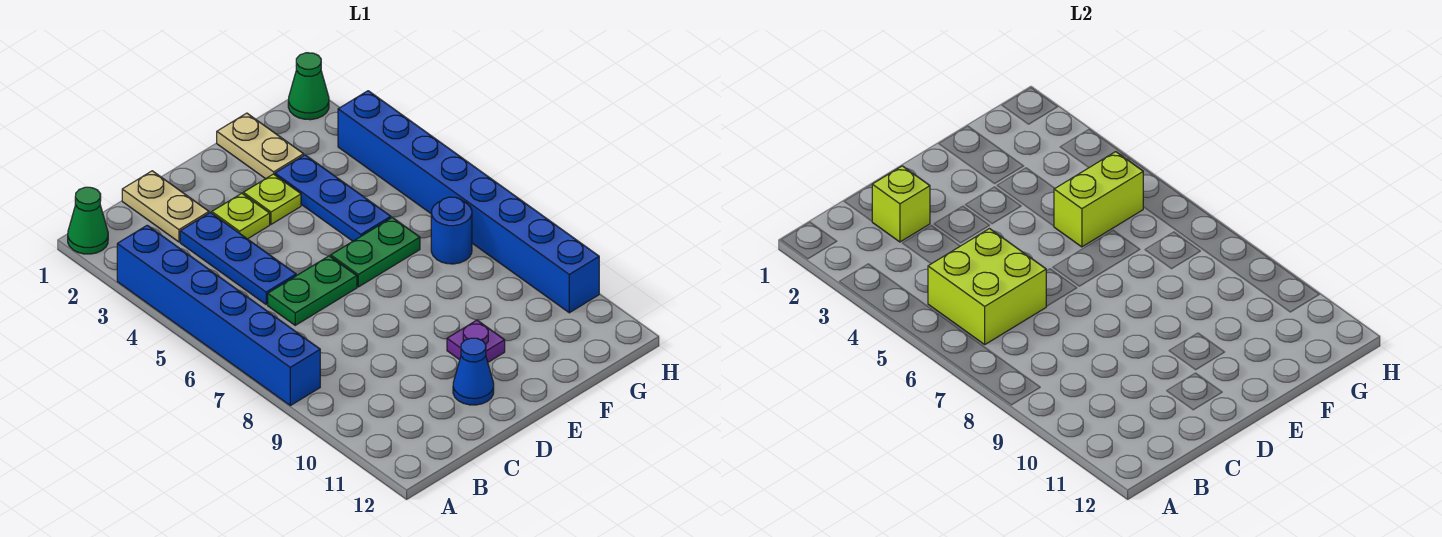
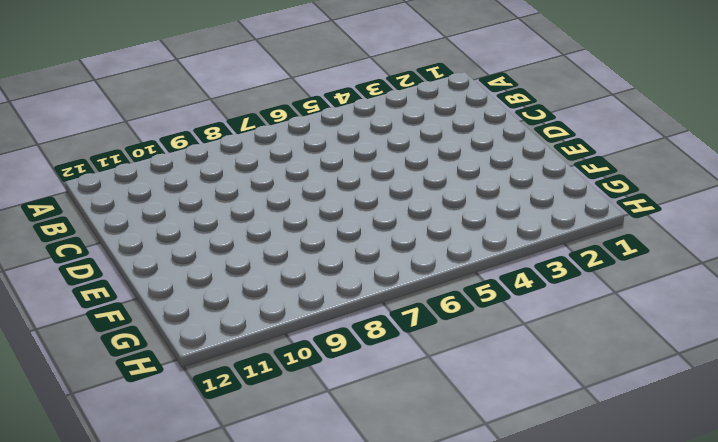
none -> green cone A1 level 1
none -> blue brick A3:A8 level 1
none -> tan plate C1:C2 level 1

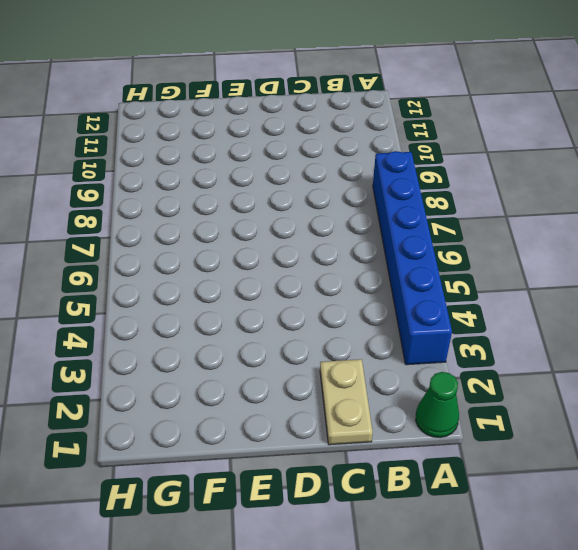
none -> blue plate C3:C5 level 1
none -> green plate C6:D6 level 1
none -> lime plate D3 level 1

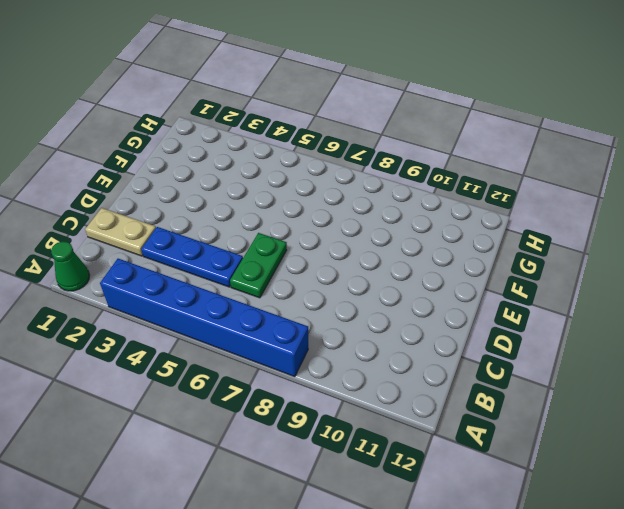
none -> lime plate D3 level 1
none -> blue cone D11 level 1
none -> lime plate E3 level 1

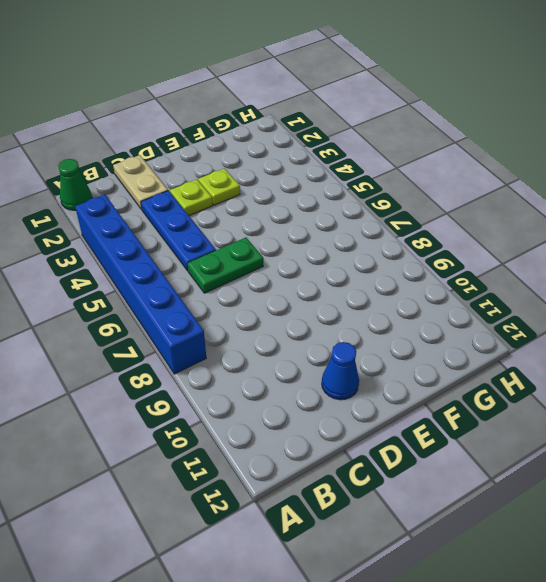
none -> green plate E6:F6 level 1
none -> purple plate E10 level 1
none -> tan plate F1:F2 level 1

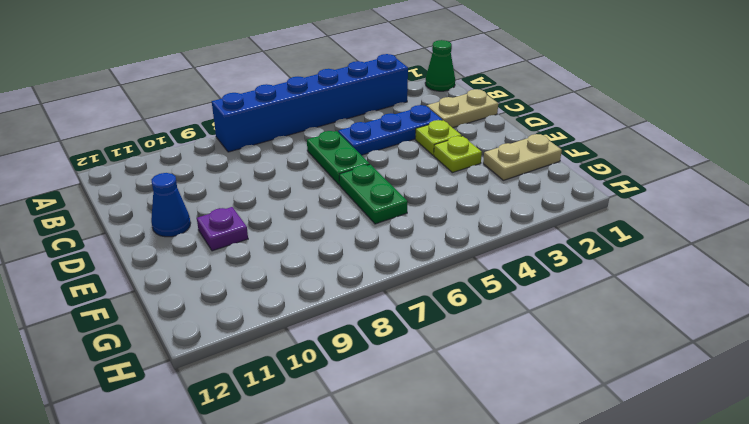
none -> blue plate F3:F5 level 1
none -> blue round brick G7 level 1
none -> green cone H1 level 1

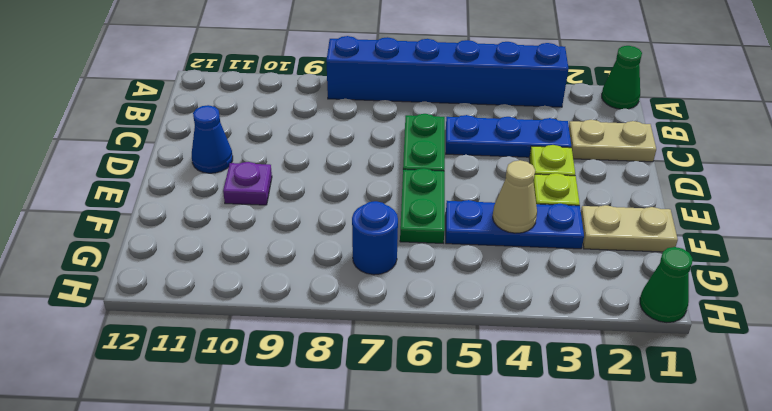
tan cone F4 level 2 -> none
none -> blue brick H3:H10 level 1
none -> lime brick B5:C6 level 2
none -> lime brick C2 level 2

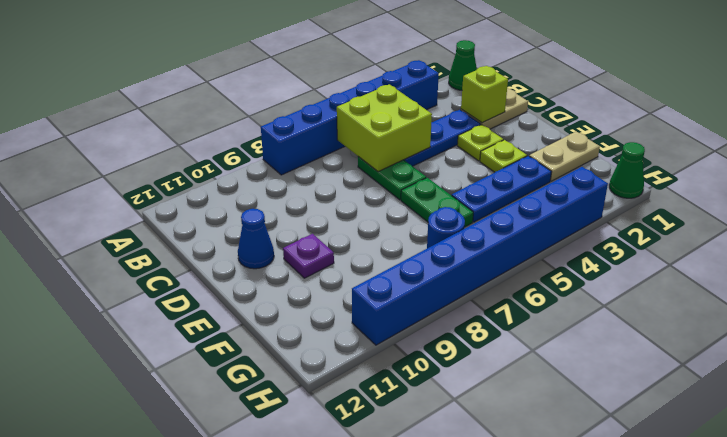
none -> lime brick F5:G5 level 2

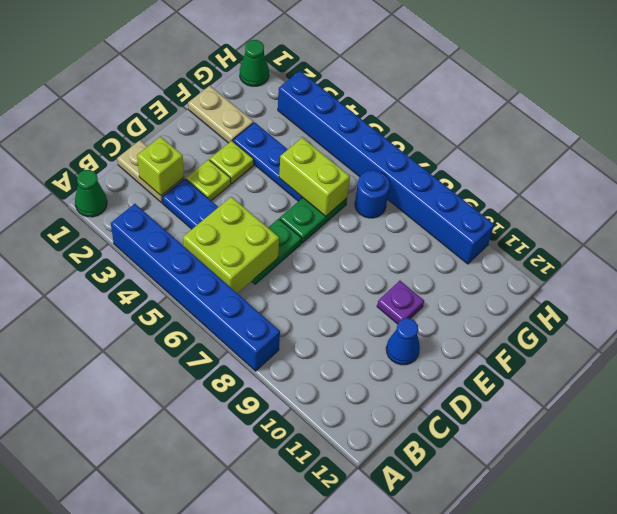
lime brick F5:F6 level 2 -> lime brick F5:G5 level 2

